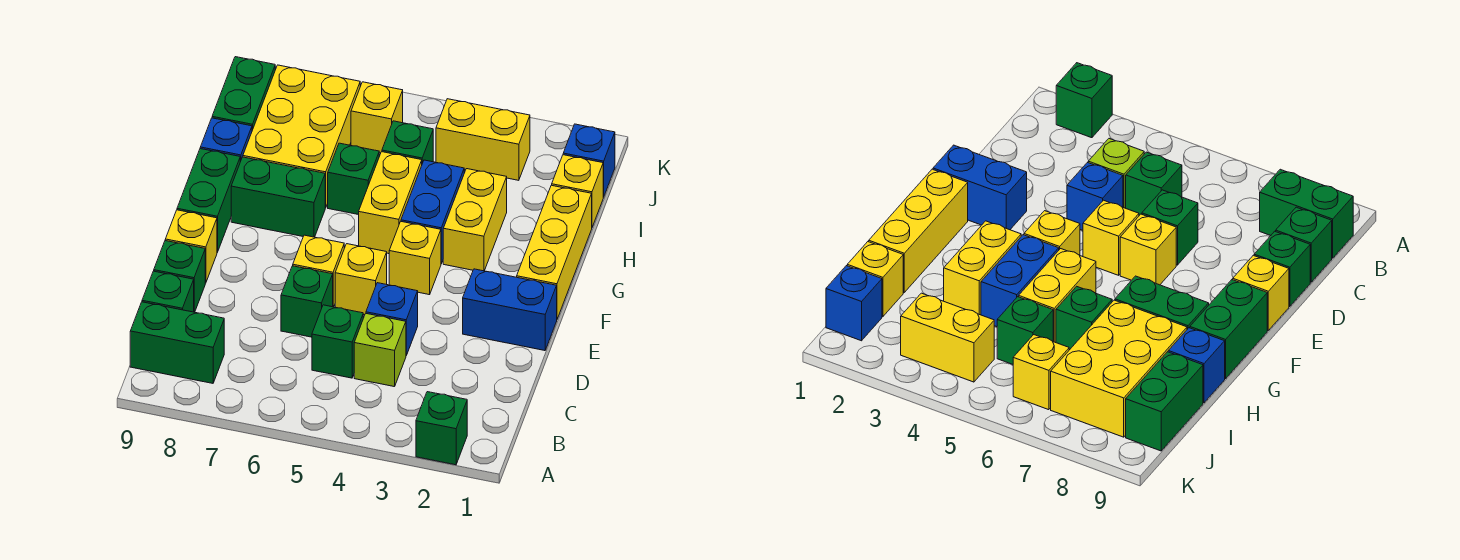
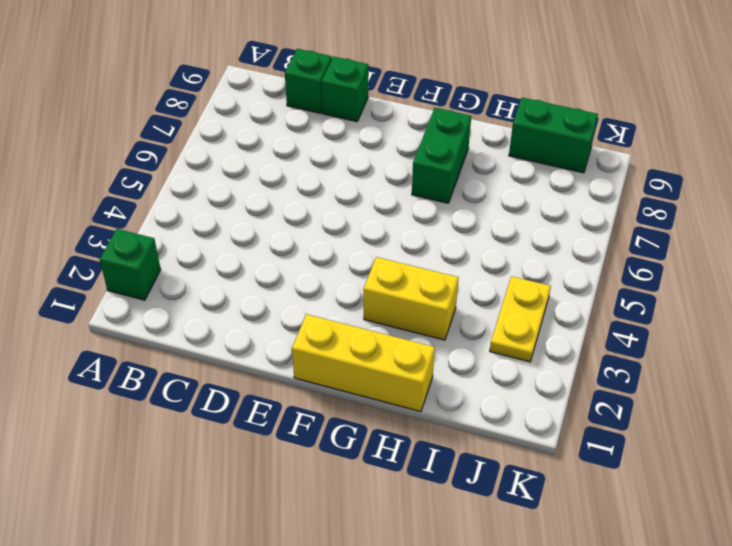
yellow plate J3:J4 level 1 -> yellow brick J3:J4 level 1
none -> green brick B8:B9 level 1
none -> lime brick C4 level 1
none -> green brick C5 level 1

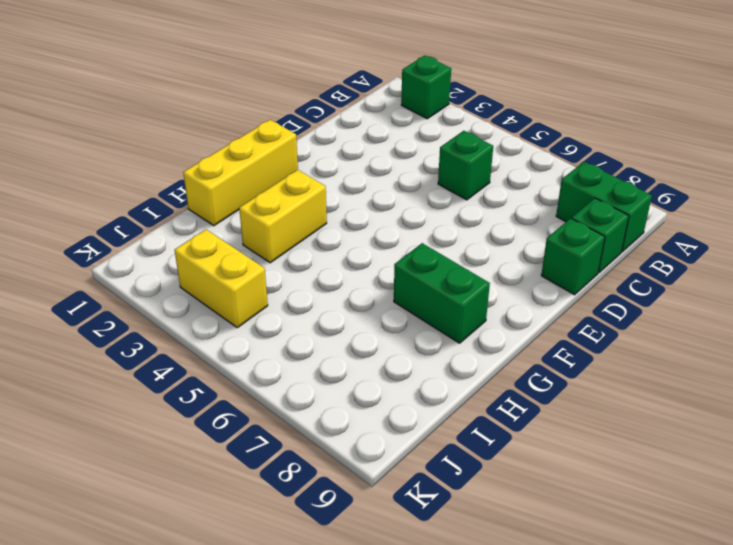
none -> lime brick C4 level 1
none -> blue brick D4 level 1
none -> green brick D6 level 1

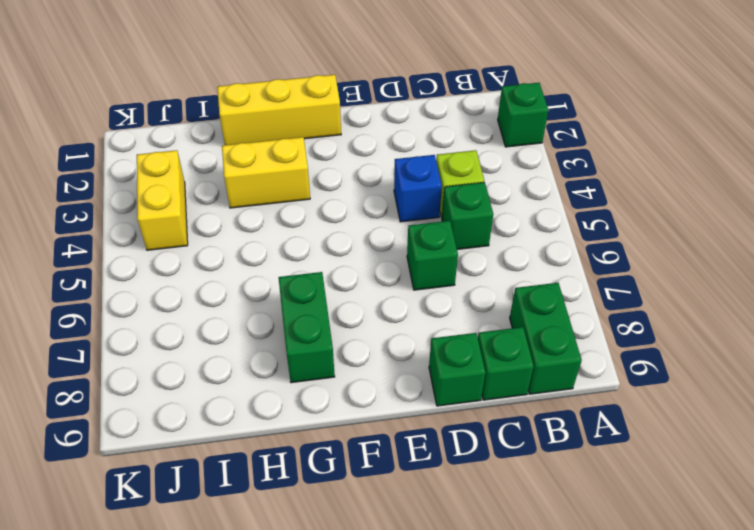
none -> blue brick E1:E2 level 1
none -> yellow brick E5 level 1
none -> yellow brick E6 level 1

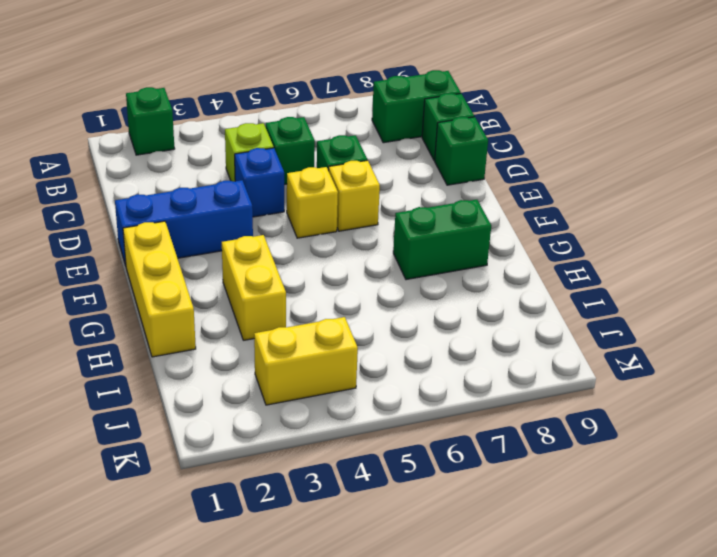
blue brick E1:E3 level 1 -> blue brick E1:E2 level 1
none -> yellow brick E9 level 1
none -> yellow brick F4 level 1
none -> green brick F9:G9 level 1

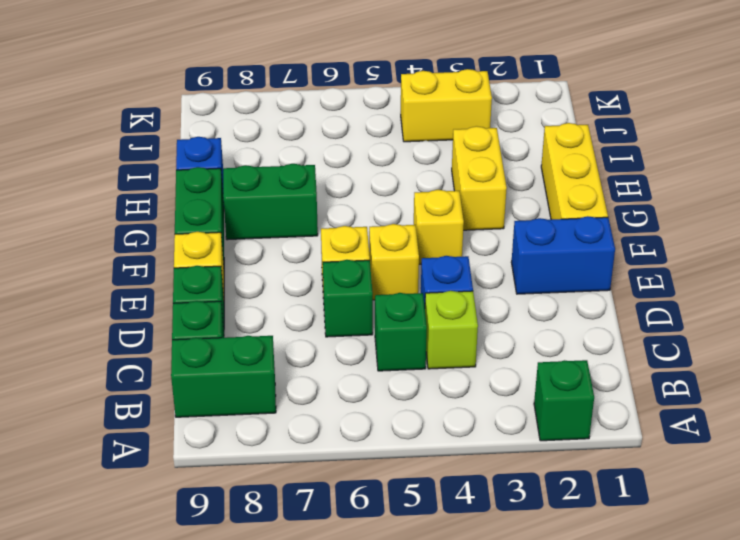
none -> blue brick G4:H4 level 1
none -> yellow brick G5:H5 level 1
none -> green brick H6 level 1

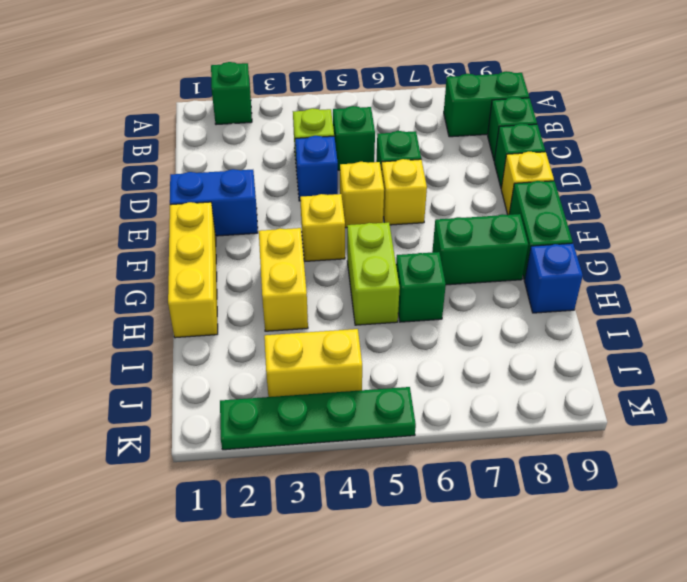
lime brick G5:H5 level 1 -> yellow brick G5:H5 level 1
green plate K2:K5 level 1 -> none
none -> blue brick G4:H4 level 1
none -> yellow brick H7:J8 level 1
none -> yellow brick I1 level 1

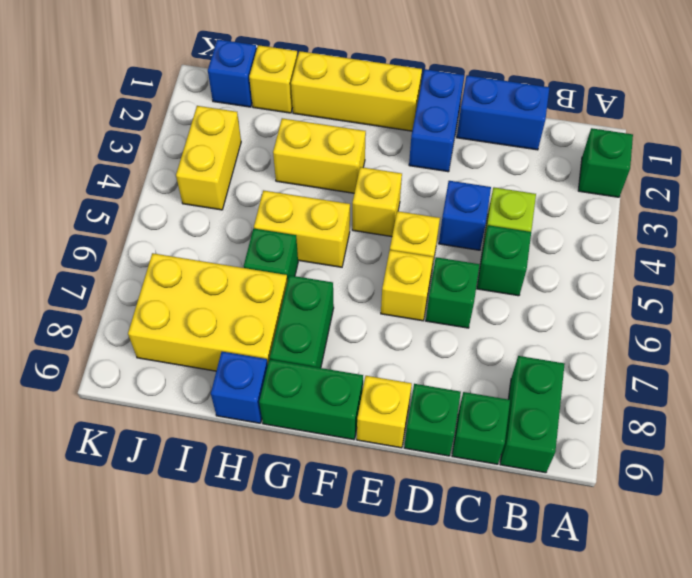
blue brick C1:D1 level 1 -> blue brick G4:H4 level 1
none -> green brick I5 level 1
none -> green brick I9:J9 level 1
none -> yellow brick J6 level 1

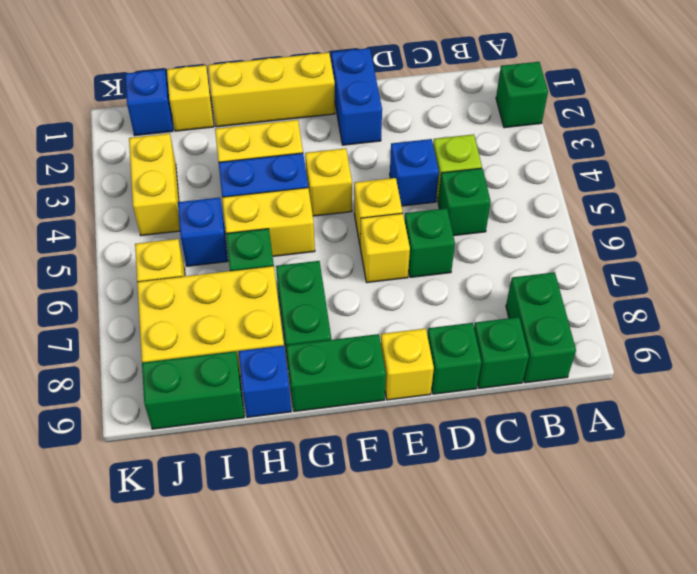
blue brick I5 level 1 -> green brick I5 level 1

